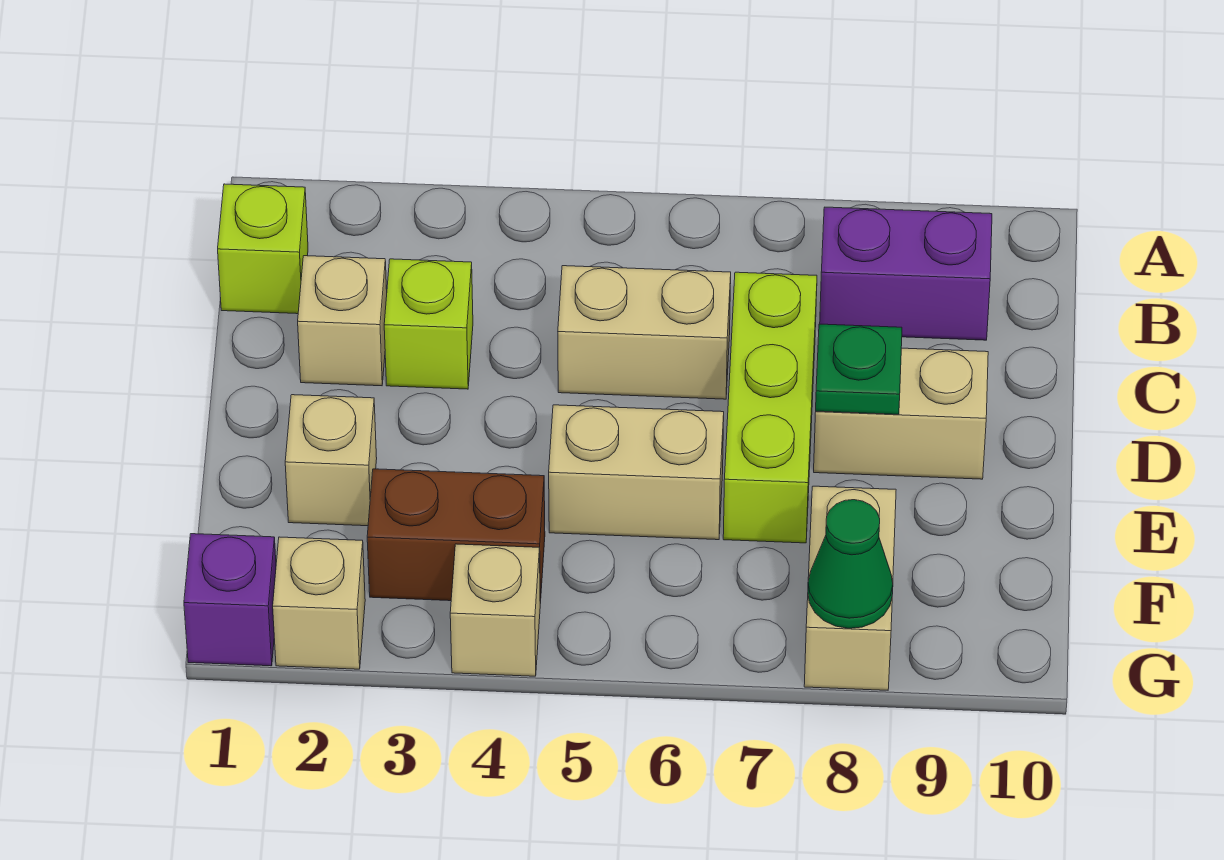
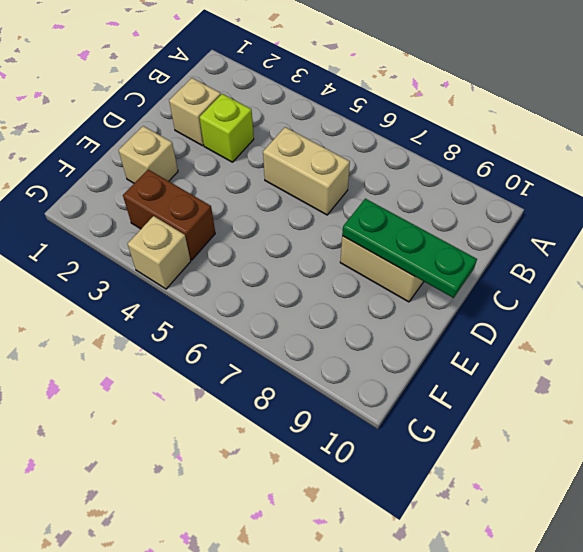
green plate D8:D10 level 2 -> green plate D8 level 2
none -> lime brick B1 level 1
none -> purple brick B8:B9 level 1
none -> lime brick C7:E7 level 1

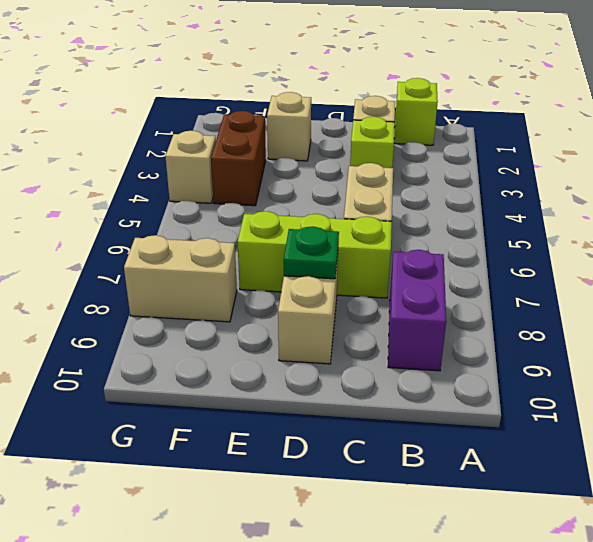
none -> tan brick E5:E6 level 1
none -> purple brick G1 level 1
none -> tan brick G2 level 1

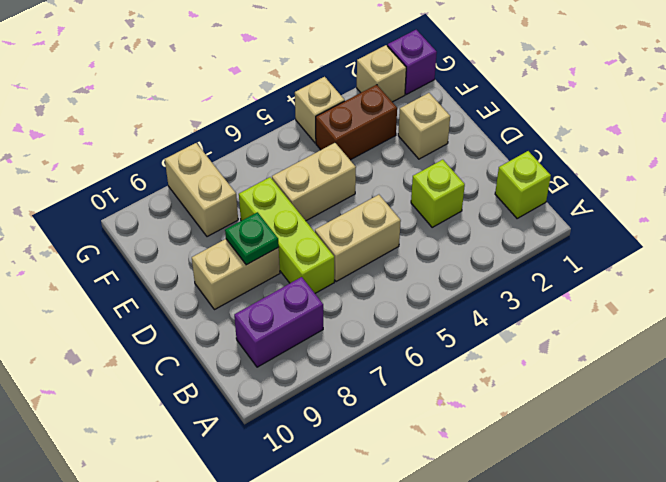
none -> tan brick C2 level 1
none -> green cone G8 level 2

